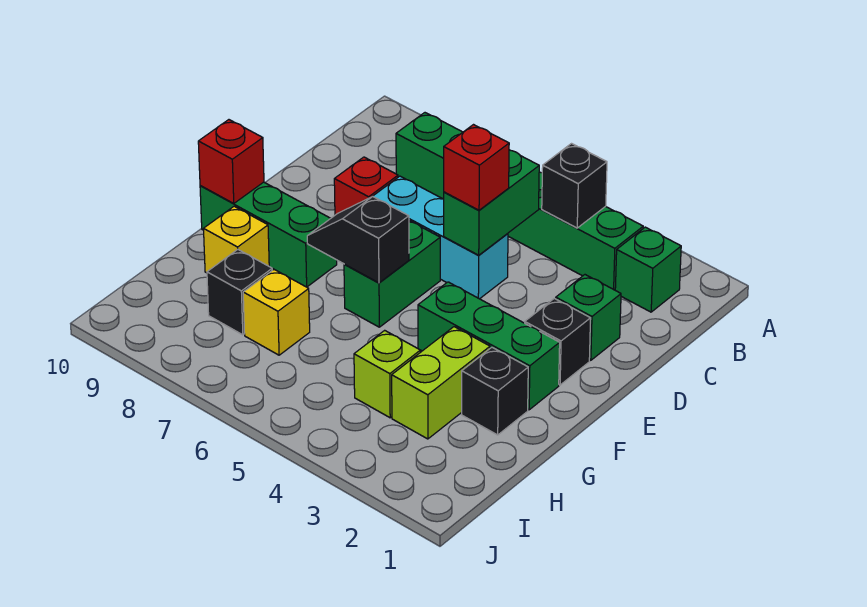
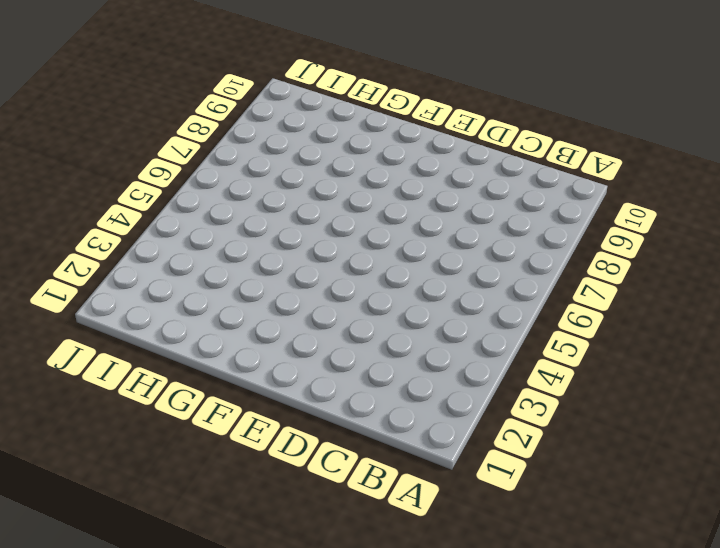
none -> green brick B2 level 1
none -> green brick B3:B8 level 1
none -> green brick D2 level 1

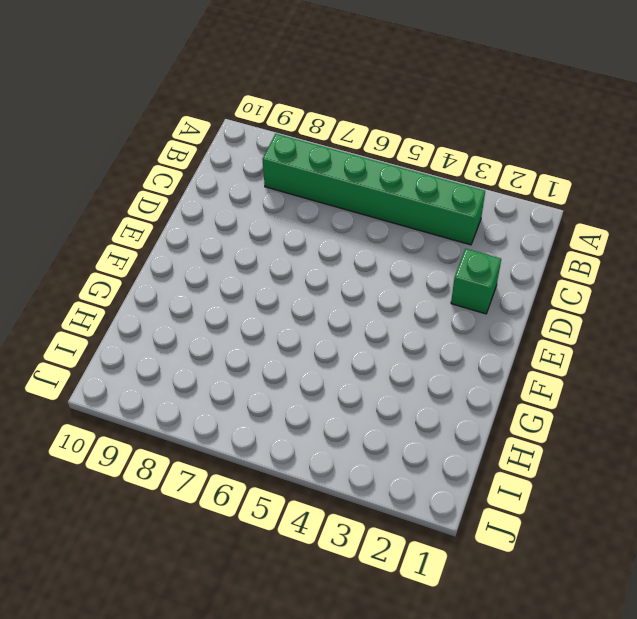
none -> green brick B2 level 1
none -> cyan brick D5:D7 level 1
none -> red brick D8 level 1

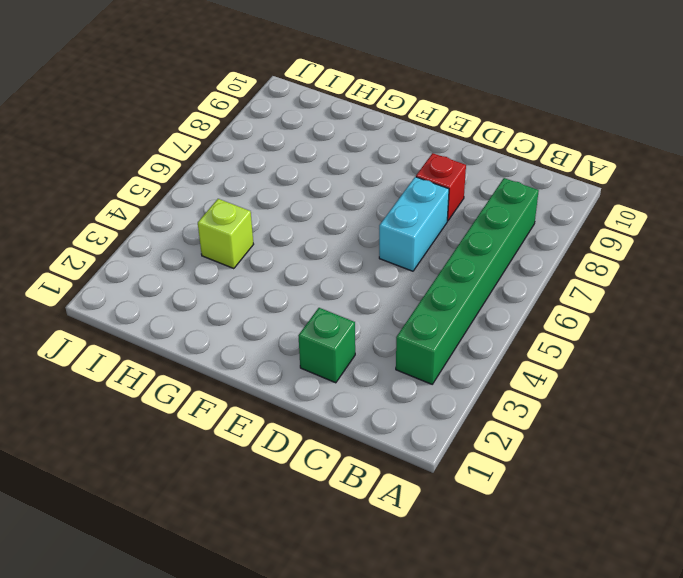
cyan brick D6:D7 level 1 -> cyan brick D5:D7 level 1
none -> green brick B2 level 1
none -> black brick E2 level 1
none -> green brick E6:F6 level 1

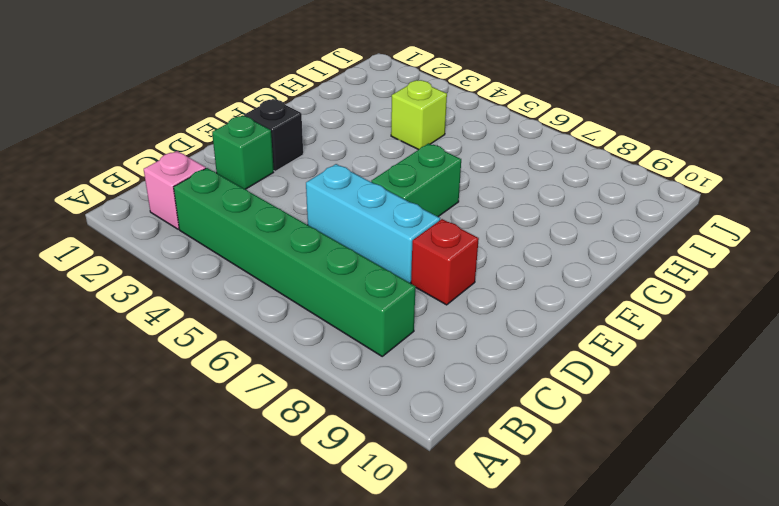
pink brick B2 level 1 -> green brick B2 level 1
none -> green brick F2:F4 level 1
none -> green brick F8:F10 level 1
none -> black brick G2 level 1

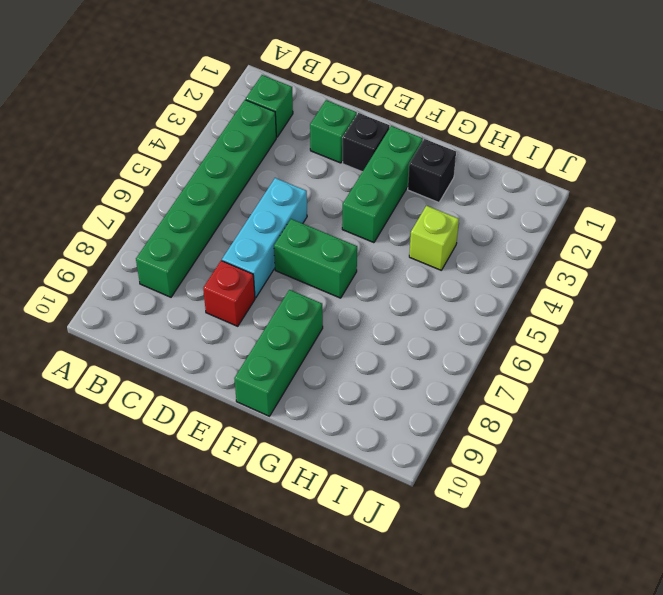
none -> lime brick G3:H3 level 1
none -> yellow brick G9 level 1
none -> yellow brick H7 level 1

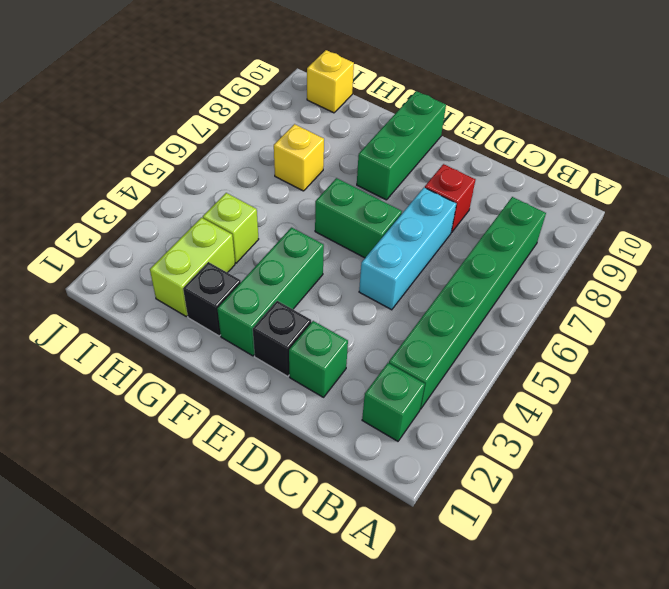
lime brick H2:H3 level 1 -> lime brick G3:H3 level 1
yellow brick I10 level 1 -> yellow brick G9 level 1
none -> black brick H8 level 1
none -> black brick B4 level 2
none -> green brick C5:D5 level 2

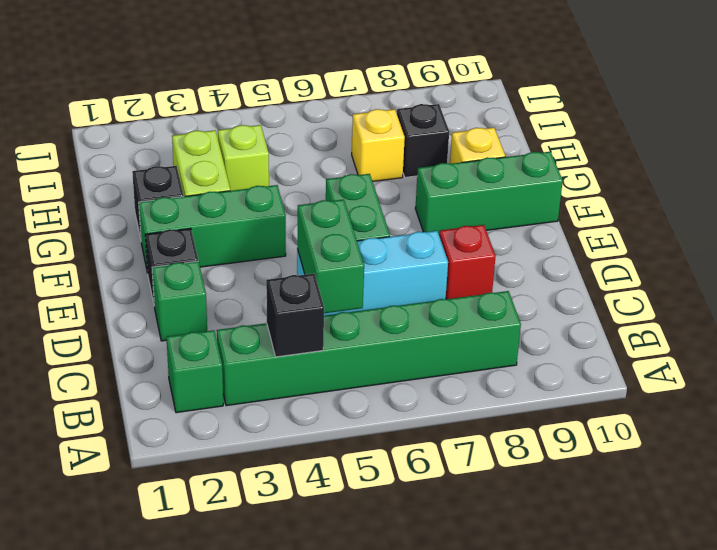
none -> black slope F6:F7 level 2 top 6
none -> red brick F10 level 2
none -> red brick D5 level 3

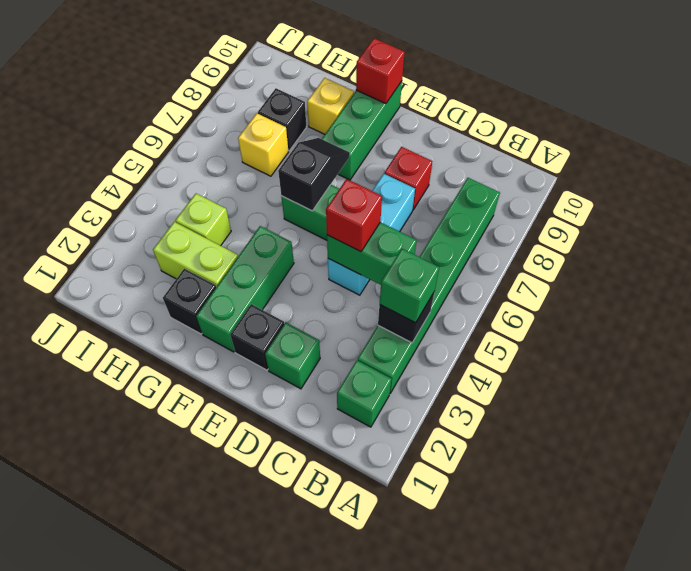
green brick B4 level 3 -> none

